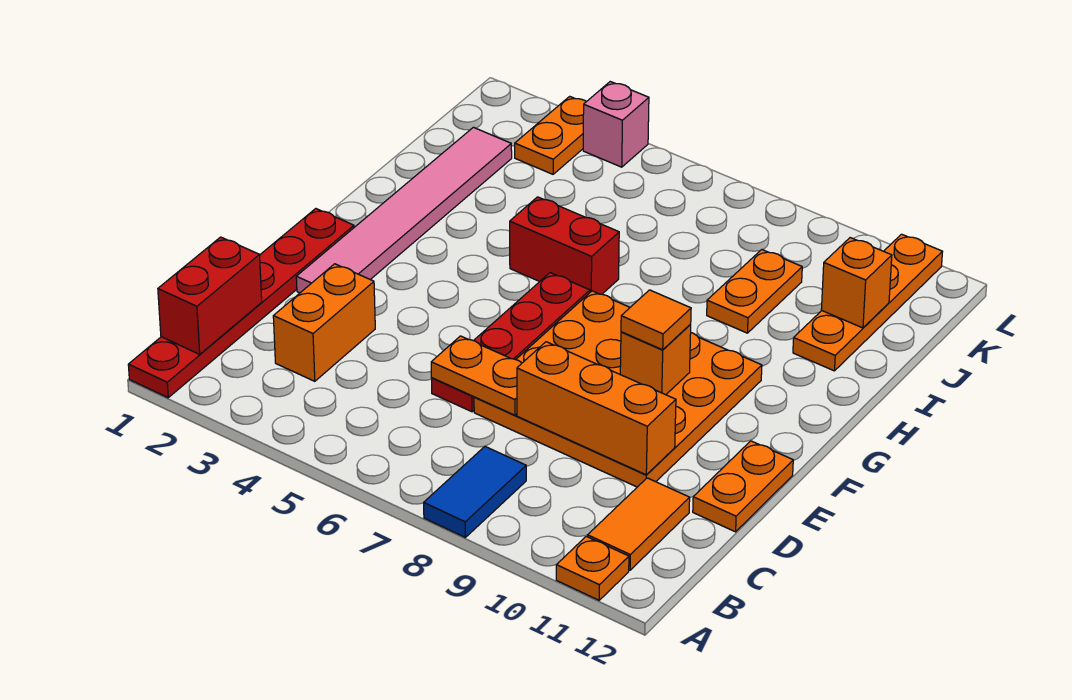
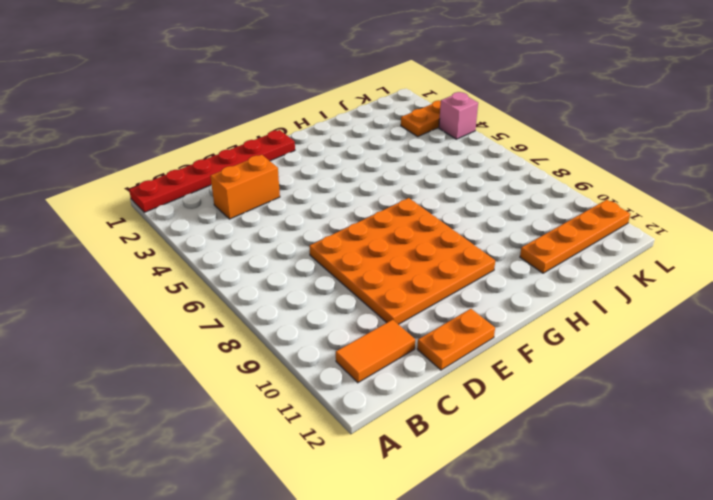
none -> blue tile A8:B8 level 1
none -> orange plate A11 level 1
none -> red plate D6:G6 level 1

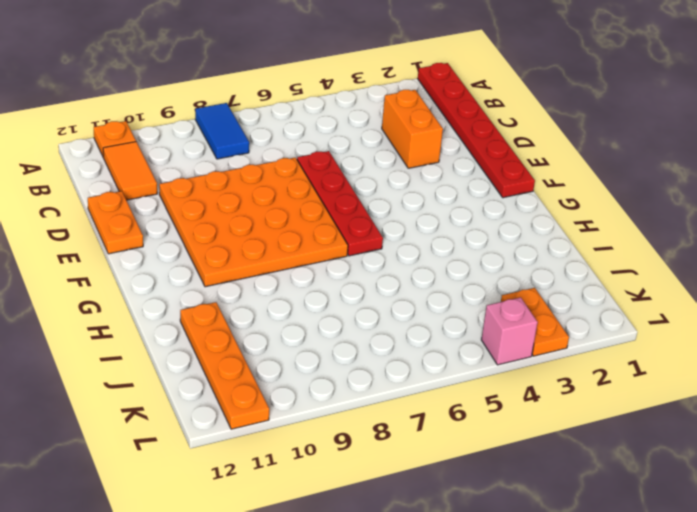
none -> pink tile E2:J2 level 1
none -> red brick H5:H6 level 1
none -> orange plate I9:J9 level 1

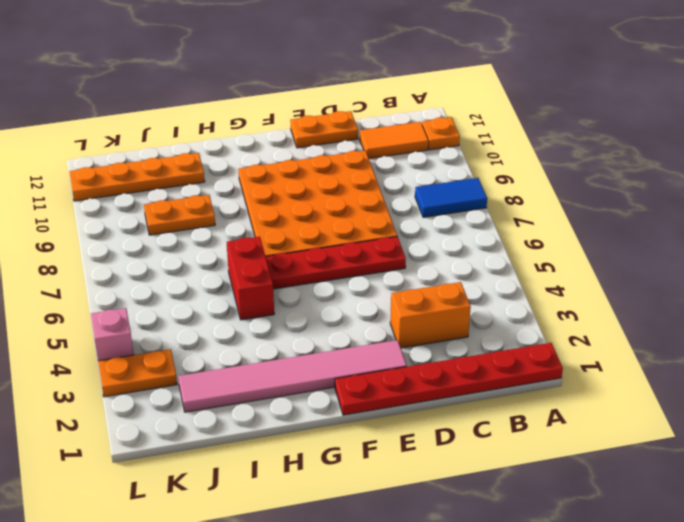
none -> red brick B1:C1 level 2
none -> orange plate D6:D7 level 2
none -> orange brick D8:D10 level 2

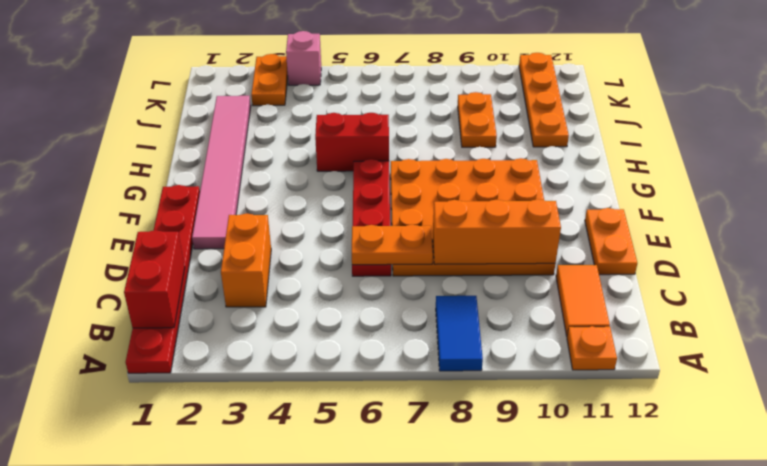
none -> orange brick F9 level 2
none -> orange brick J11 level 2
none -> orange tile F9 level 3

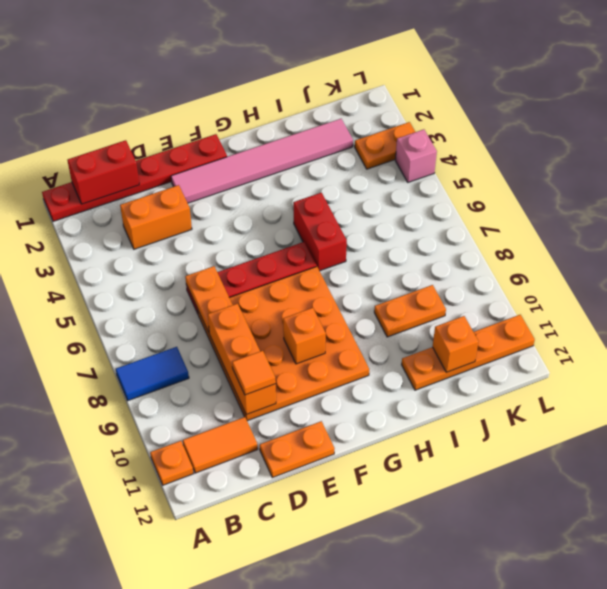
orange tile D10 level 3 -> orange tile F9 level 3

